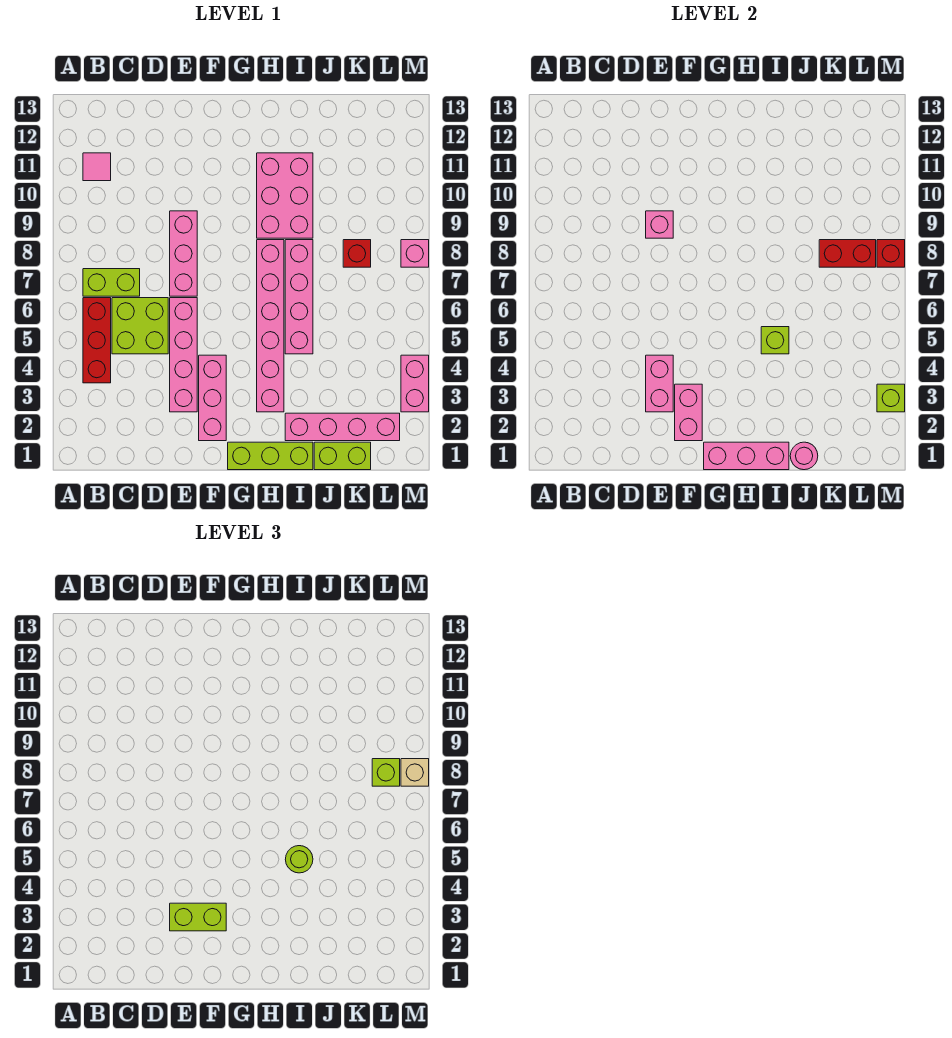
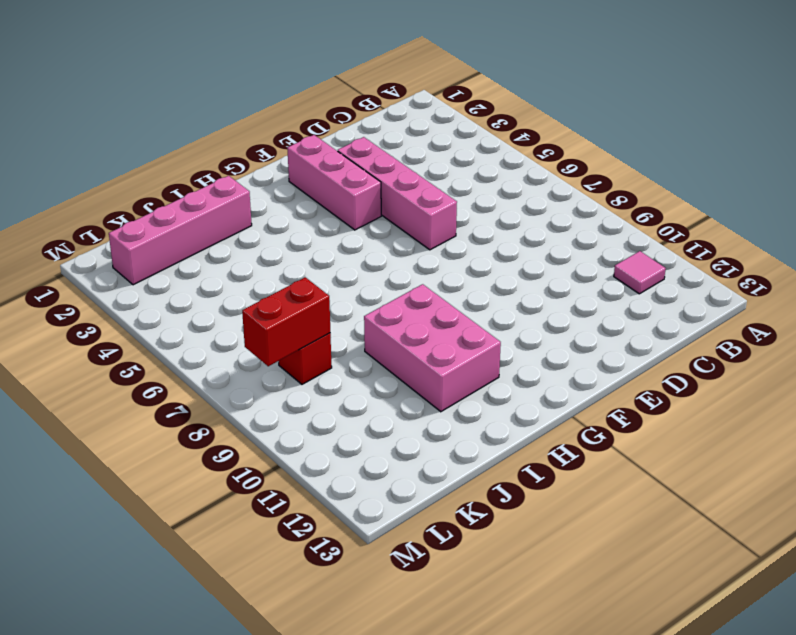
none -> red brick B4:B6 level 1
none -> lime brick B7:C7 level 1
none -> lime brick C5:D6 level 1

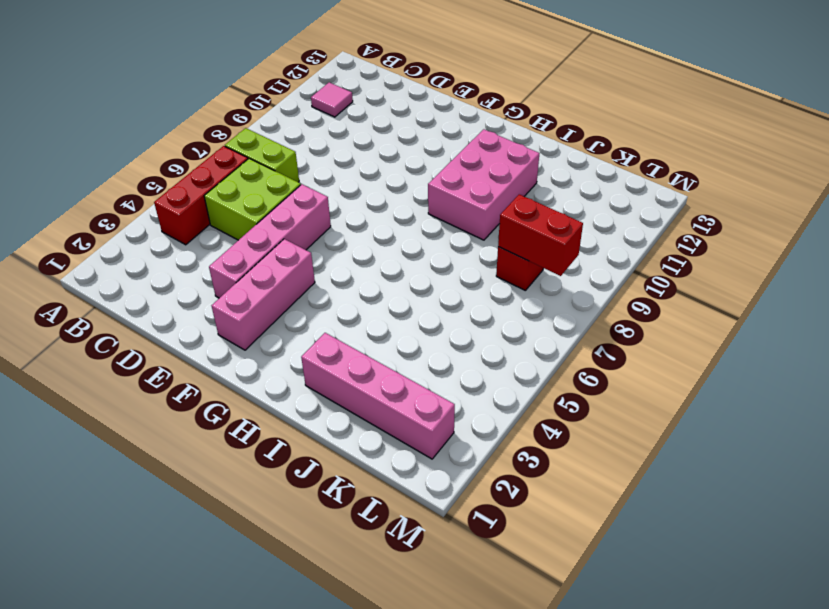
none -> pink brick E7:E9 level 1
none -> lime brick G1:I1 level 1
none -> pink brick H3:H8 level 1

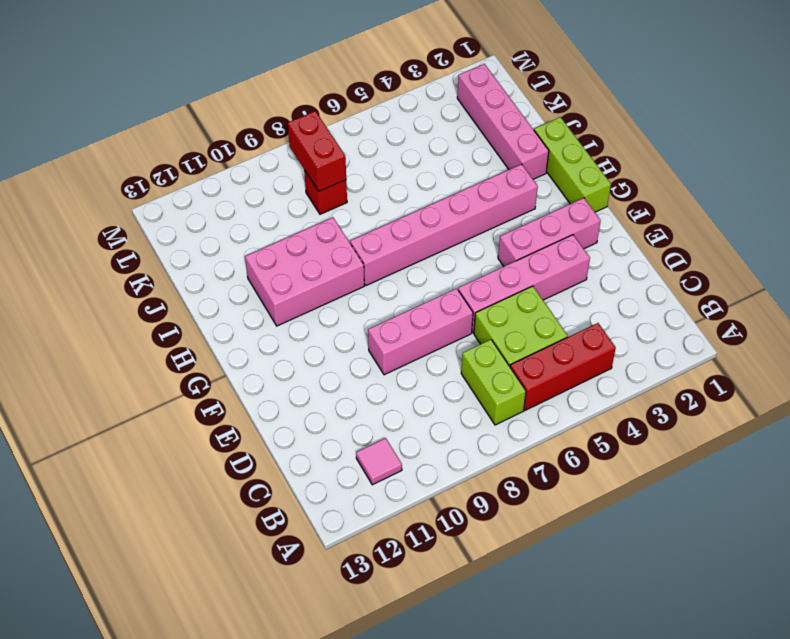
none -> pink brick I5:I8 level 1
none -> lime brick J1:K1 level 1
none -> pink brick M3:M4 level 1

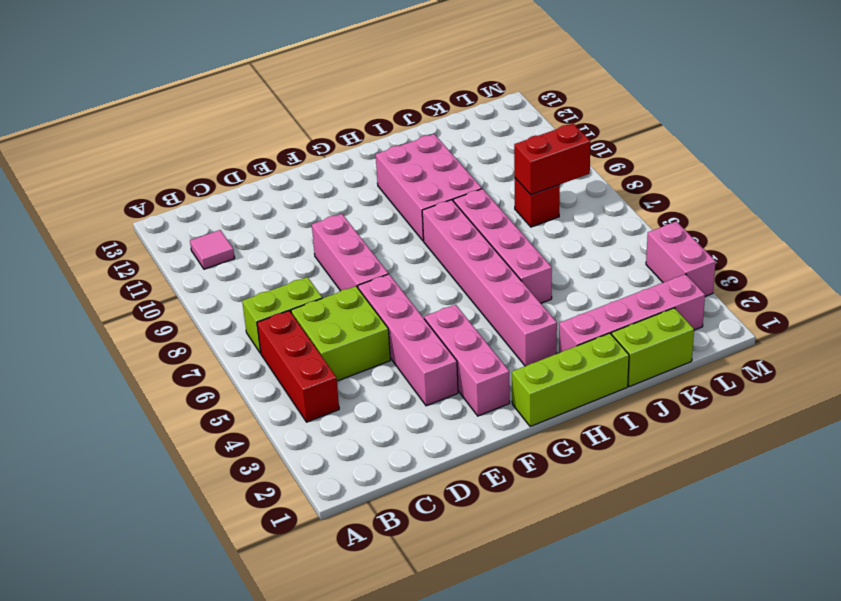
none -> pink brick M8 level 1
none -> pink brick E3:E4 level 2
none -> pink brick E9 level 2

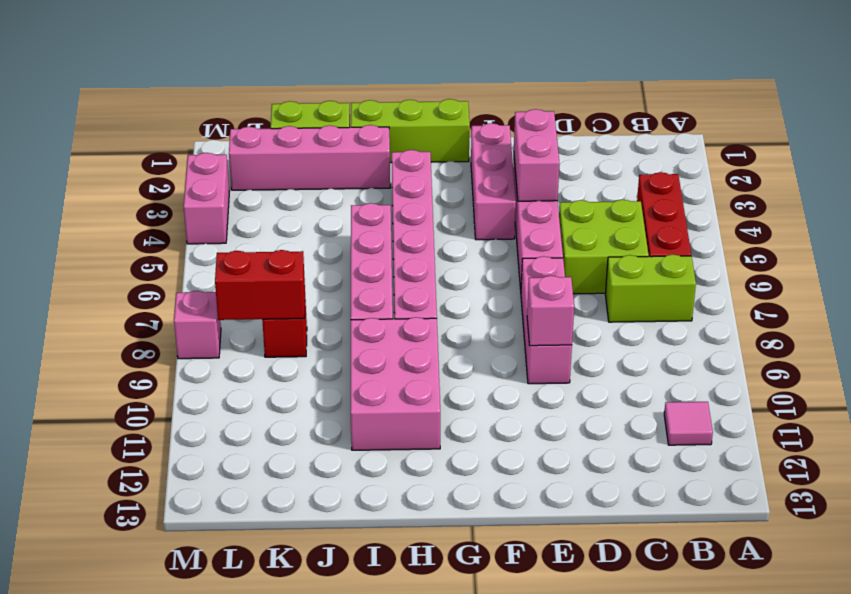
none -> pink brick F2:F3 level 2
none -> pink brick G1:I1 level 2
none -> lime brick I5 level 2

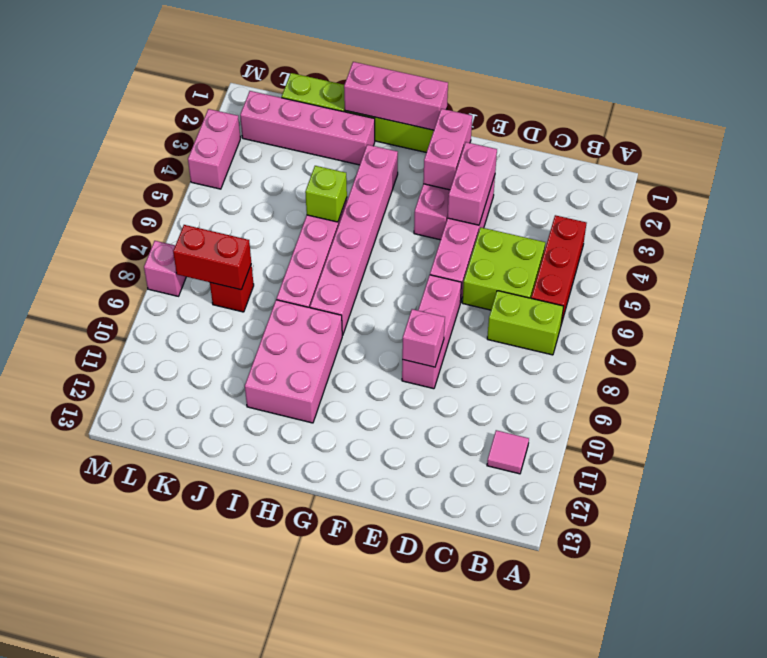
none -> pink round brick J1 level 2
none -> lime brick M3 level 2
none -> red brick M8 level 2

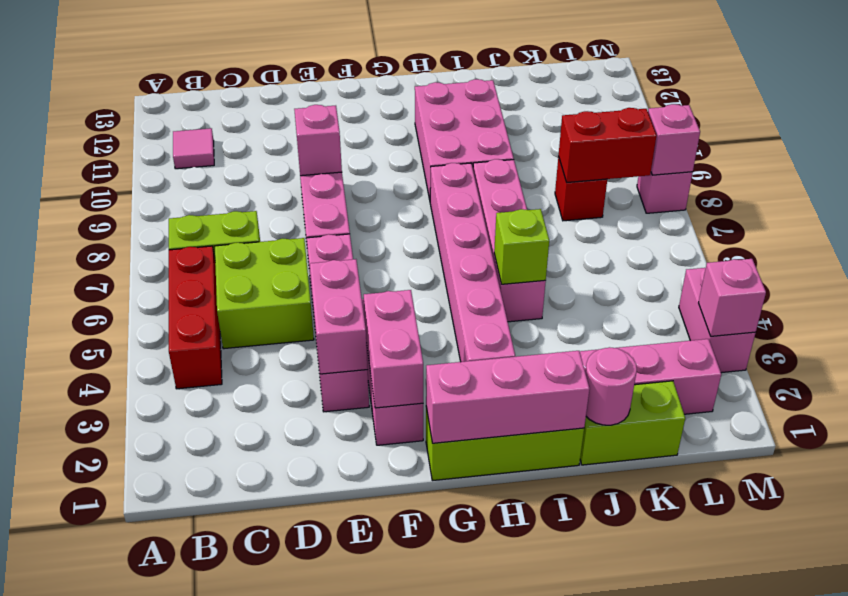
pink brick M3 level 2 -> lime brick M3 level 2
pink brick M8 level 2 -> red brick M8 level 2
none -> lime brick E3:F3 level 3
none -> lime round brick I5 level 3
none -> lime brick L8 level 3

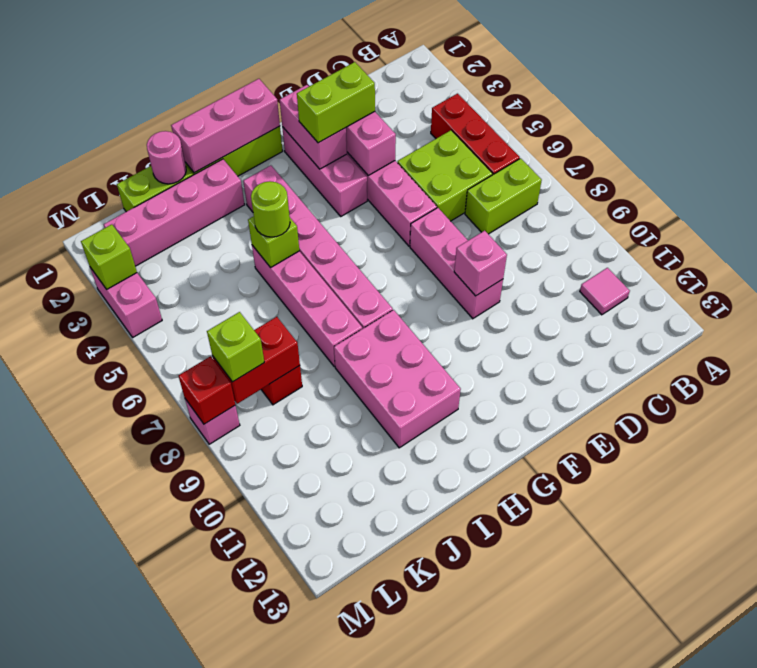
none -> tan brick M8 level 3

